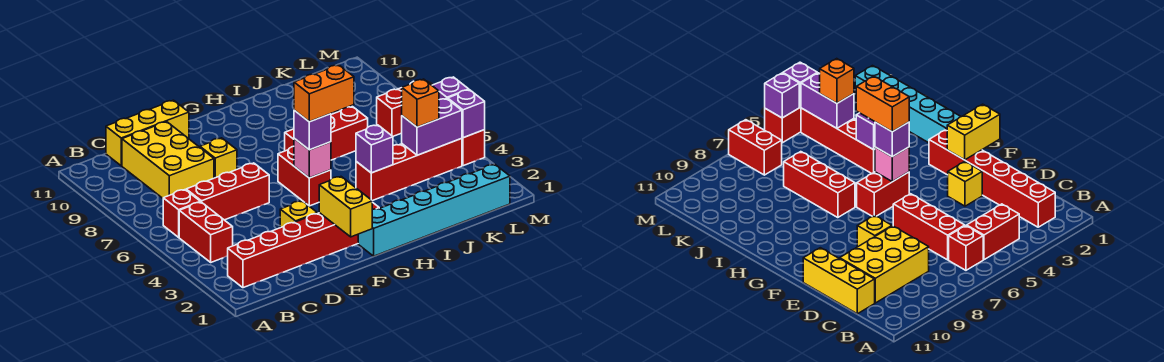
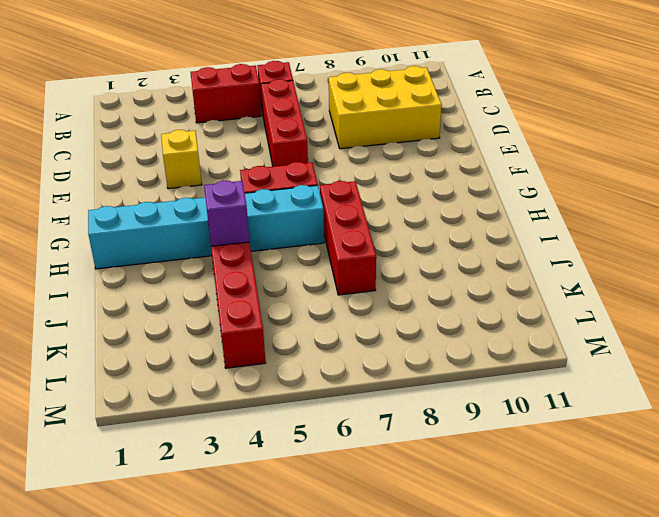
cyan brick H1:H6 level 1 -> cyan brick G1:L1 level 1
none -> red brick B2:G2 level 1
none -> yellow brick C11:E11 level 1
none -> yellow brick E8 level 1

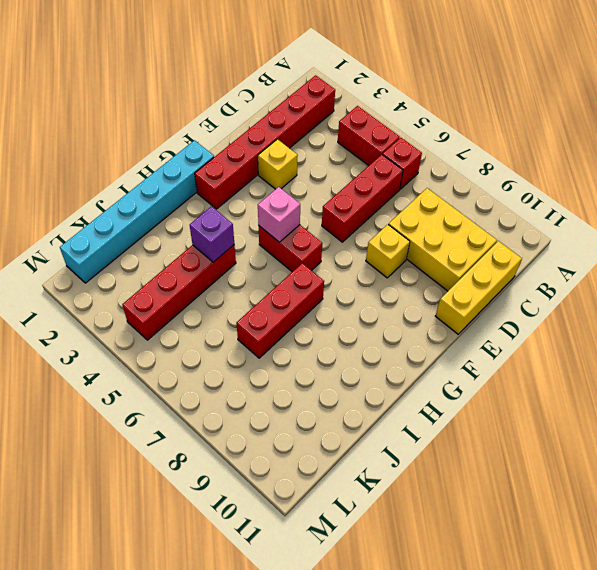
none -> red brick L7:M7 level 1
none -> red brick M4:M5 level 1
none -> yellow brick F1:F2 level 2

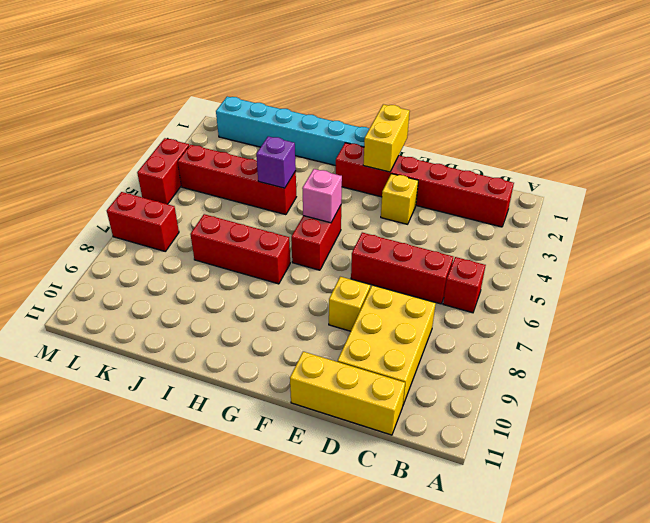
none -> red brick B4:B5 level 1
none -> purple brick K4:L4 level 2
none -> purple brick M4 level 2

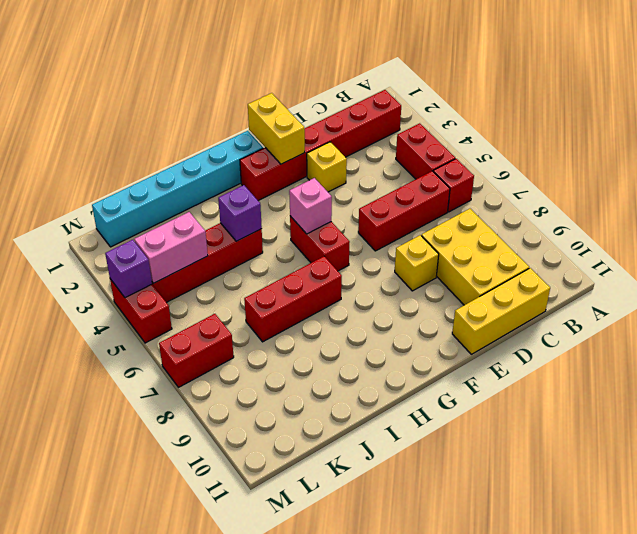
pink brick K4:L4 level 2 -> purple brick K4:L4 level 2
none -> purple brick M5 level 2
none -> purple brick G5 level 3
none -> orange brick K4 level 3

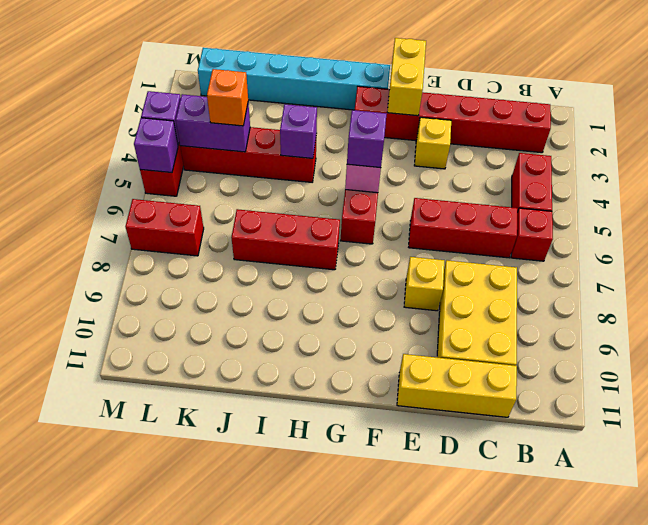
none -> orange brick G5:H5 level 4

